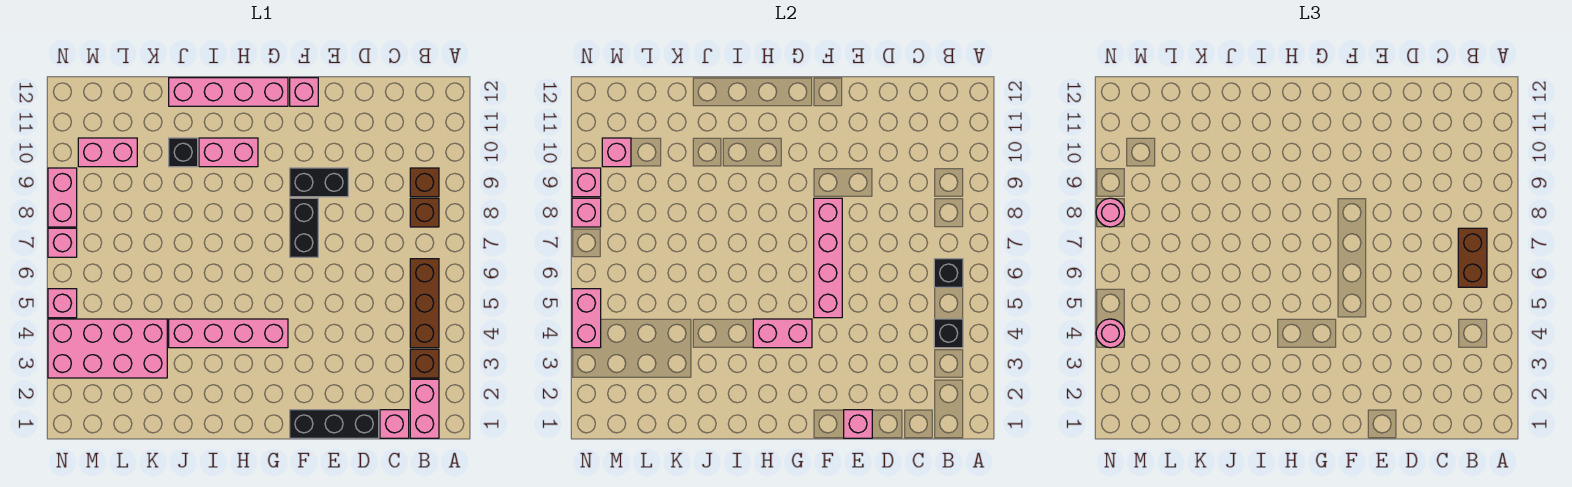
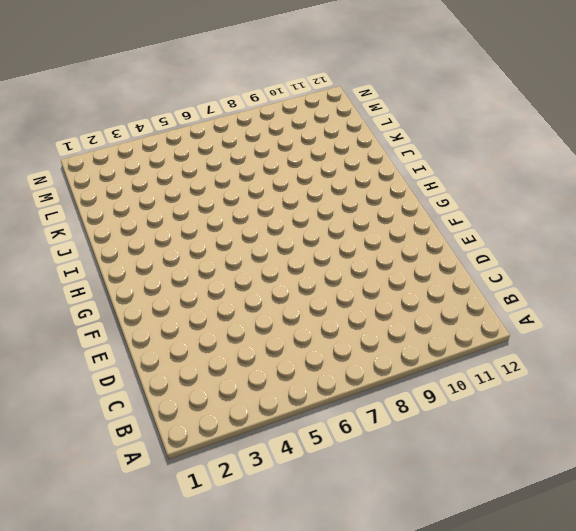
none -> pink brick B1:B2 level 1
none -> brown brick B3 level 1
none -> brown brick B4:B6 level 1
none -> brown brick B8 level 1

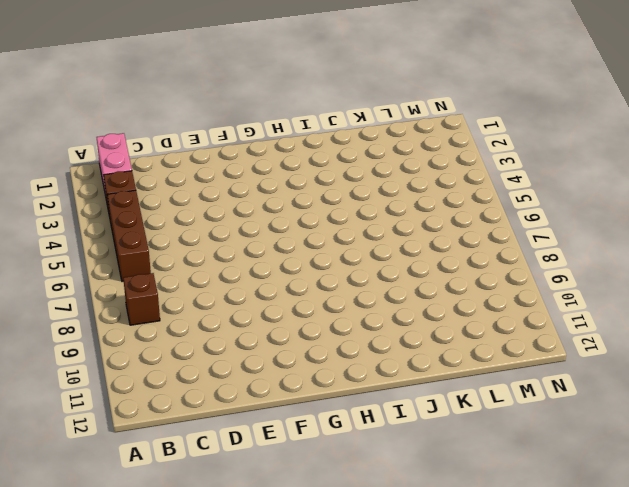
none -> brown brick B9 level 1
none -> pink brick C1 level 1
none -> black brick D1:F1 level 1
none -> black brick E9:F9 level 1

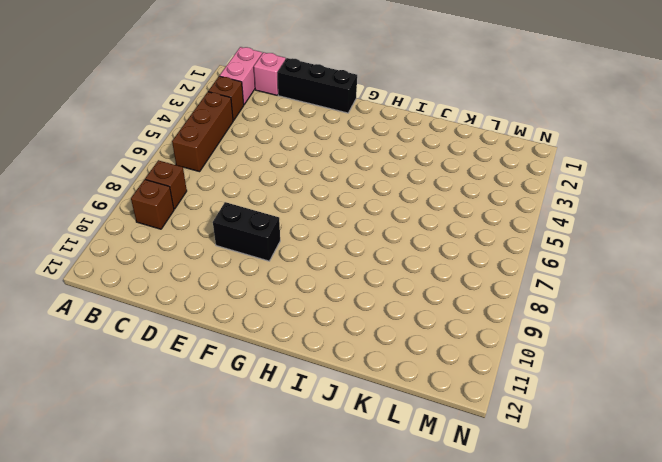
none -> black brick F7:F8 level 1
none -> pink brick F12 level 1
none -> pink brick G4:J4 level 1
none -> pink brick G12:J12 level 1

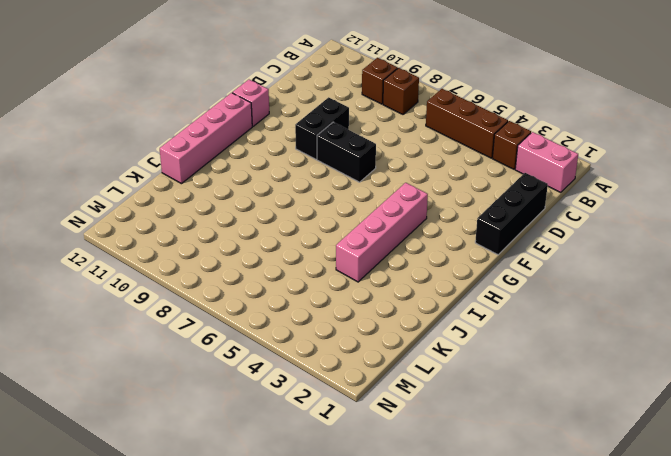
none -> pink brick C1 level 1
none -> pink brick H10:I10 level 1
none -> black brick J10 level 1
none -> pink brick K3:N4 level 1

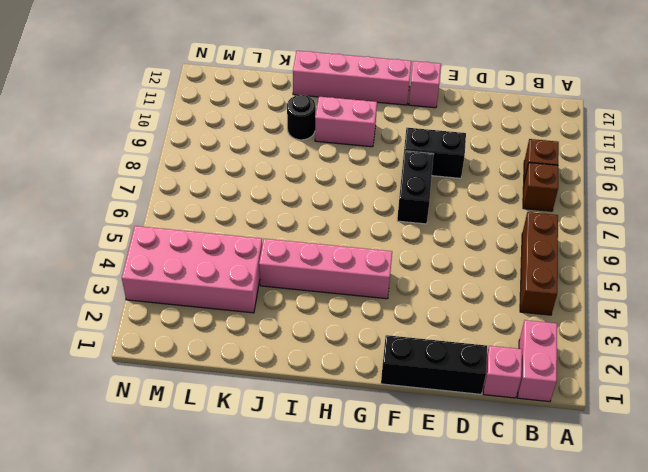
black round brick J10 level 1 -> black brick J10 level 1
none -> brown brick B3 level 1
none -> pink brick L10:M10 level 1
none -> pink brick N5 level 1
none -> pink brick N7 level 1

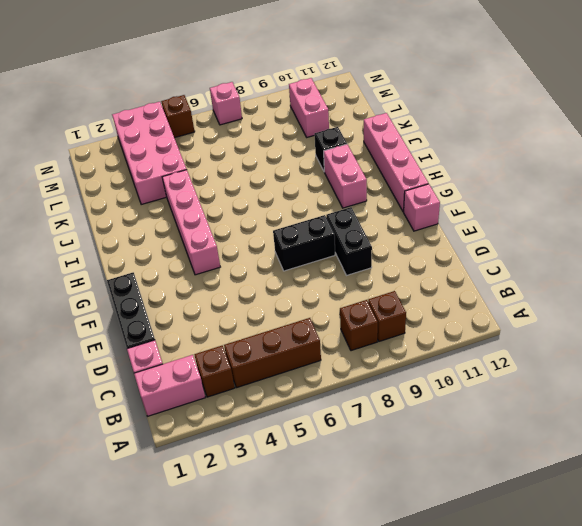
brown brick N5 level 1 -> pink brick N5 level 1
none -> pink brick N8:N9 level 1
none -> black brick B4 level 2
none -> black brick B6 level 2
none -> pink brick E1 level 2

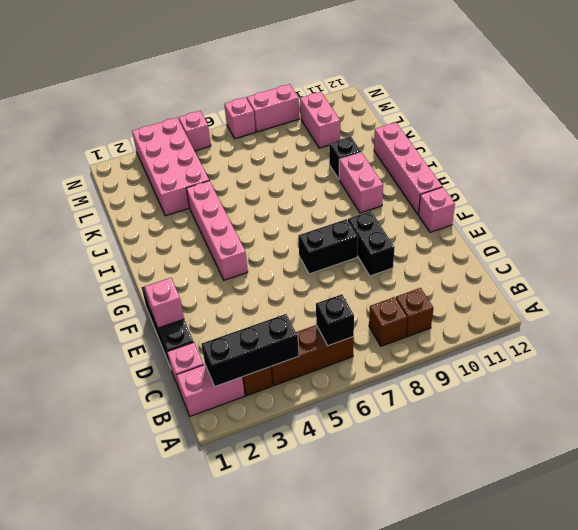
black brick B2:B4 level 2 -> black brick B4 level 2
none -> pink brick F5:F8 level 2
none -> pink brick G4:H4 level 2
none -> pink brick M10 level 2
none -> pink brick N4:N5 level 2

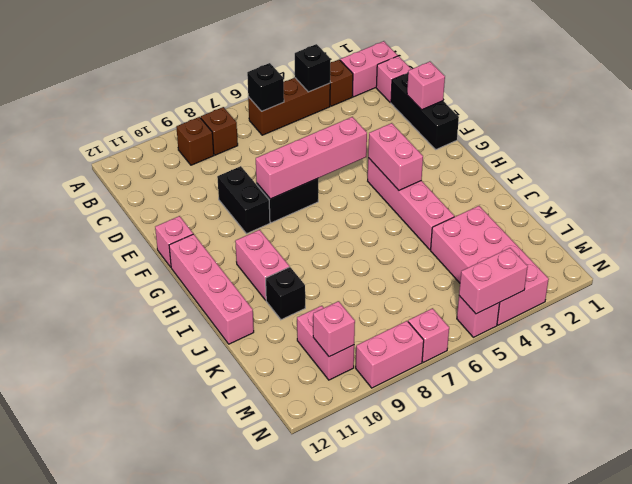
none -> pink brick N8 level 2
none -> pink brick N9 level 2
none -> brown brick B6:B7 level 3
none -> pink round brick N4 level 3

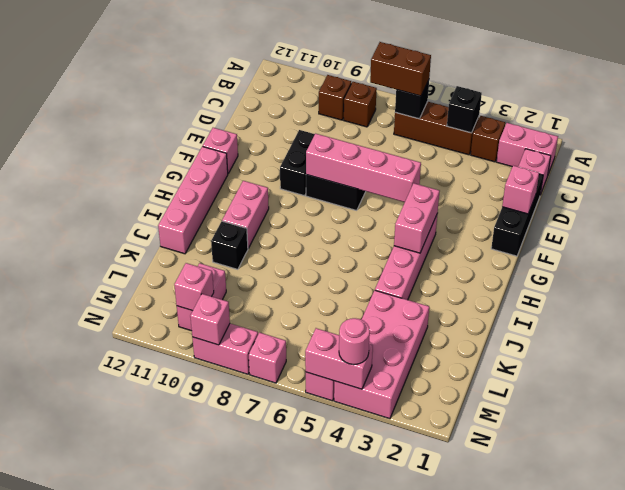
none -> pink brick N8 level 2
none -> pink round brick N8 level 3

